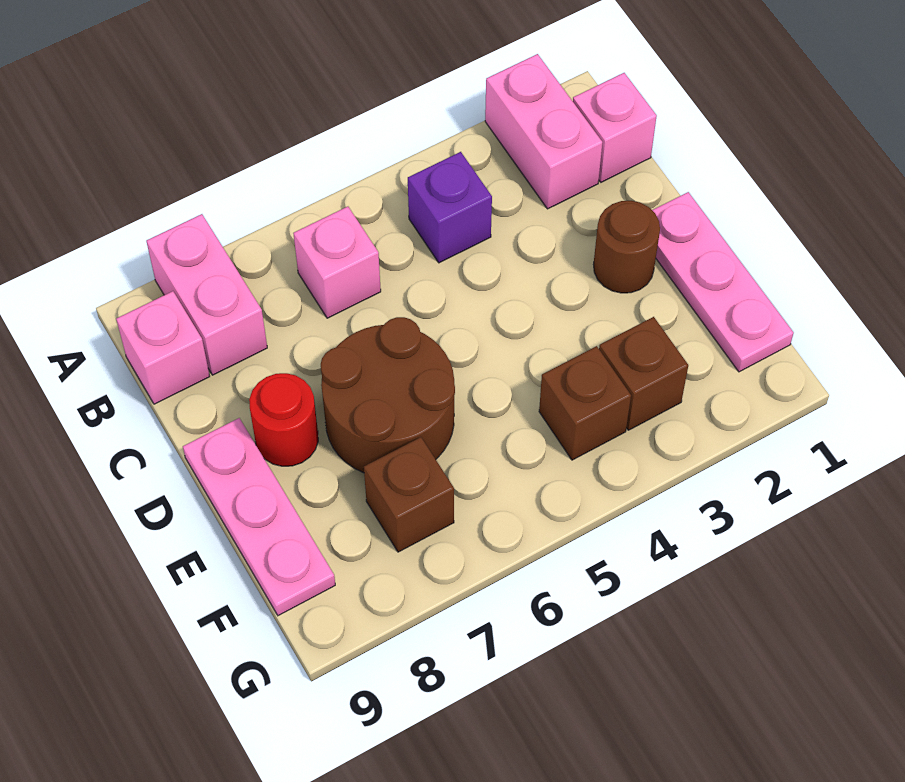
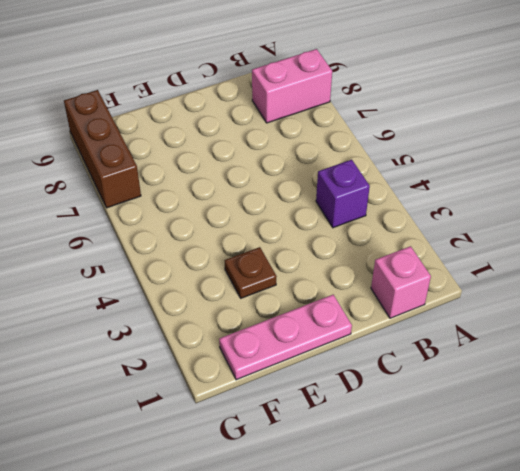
brown plate E3 level 1 -> none
brown brick G7:G9 level 1 -> none
none -> pink brick A2:B2 level 1
none -> pink brick B6 level 1
none -> pink brick B9 level 1

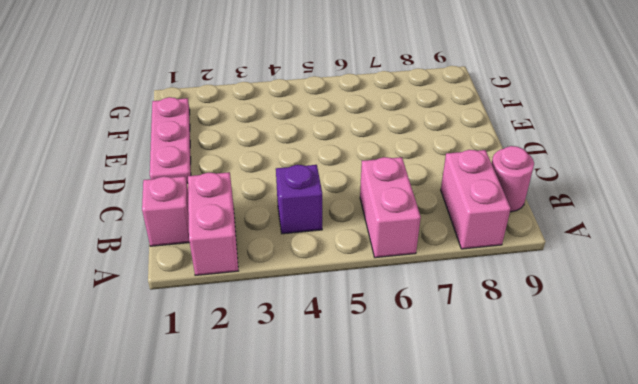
pink brick A6:B6 level 1 -> pink brick B6 level 1
pink round brick B9 level 1 -> pink brick B9 level 1
none -> brown round brick D2 level 1
none -> brown round brick D6:E7 level 1
none -> red round brick D8 level 1

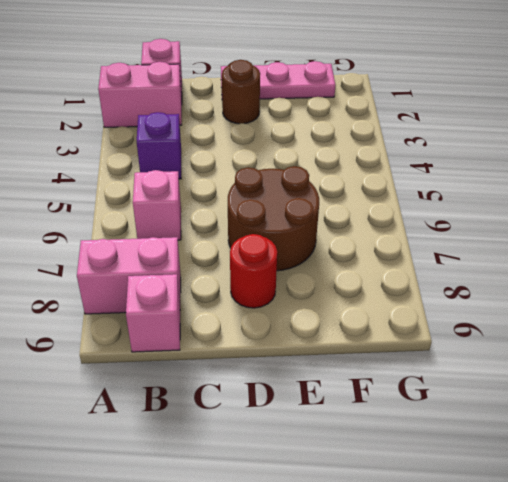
none -> pink plate D9:F9 level 1
none -> brown brick F3 level 1
none -> brown brick F4 level 1

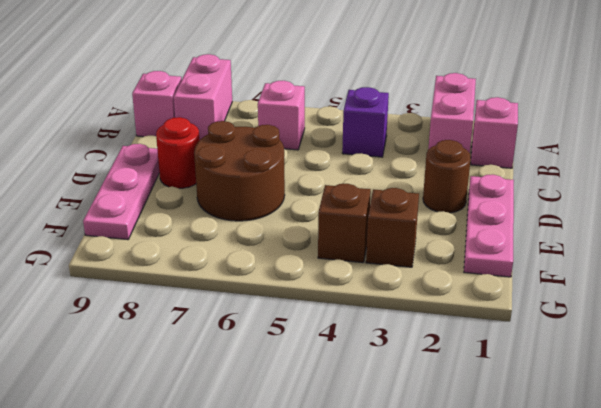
none -> brown brick F7 level 1

